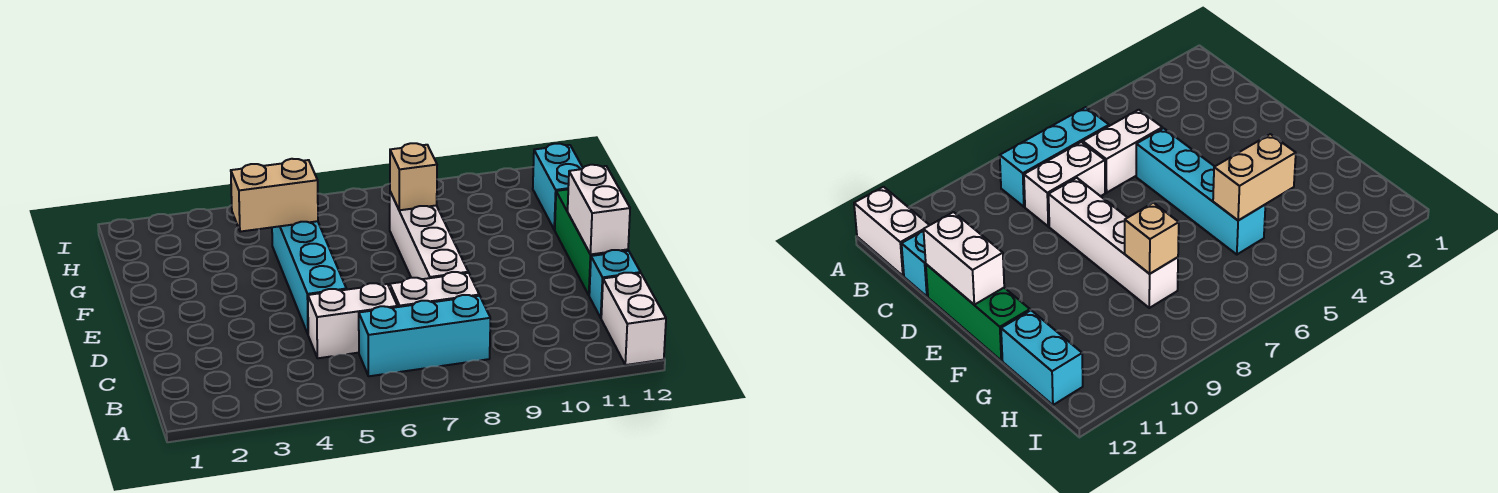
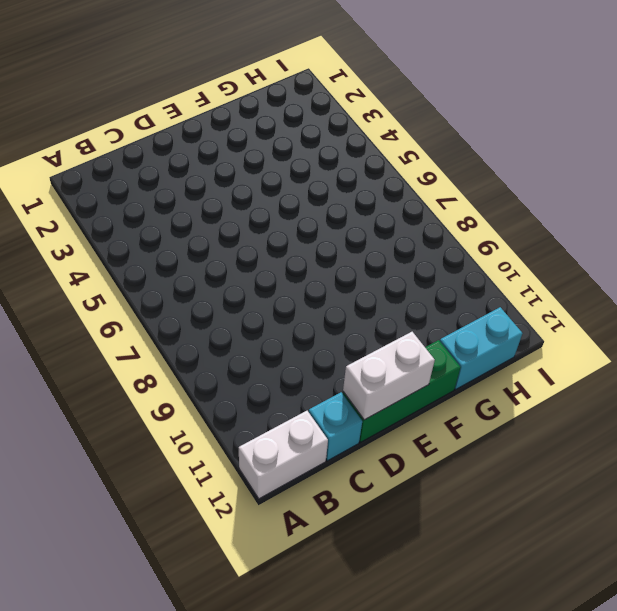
none -> cyan brick B6:B8 level 1
none -> white brick C5:C6 level 1
none -> white brick C7:C8 level 1

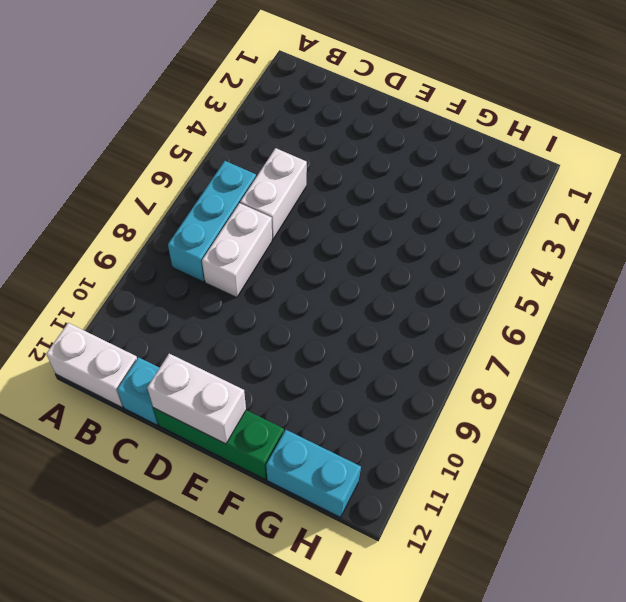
none -> cyan brick D5:G5 level 1
none -> white brick D8:G8 level 1
none -> tan brick G4:G5 level 2

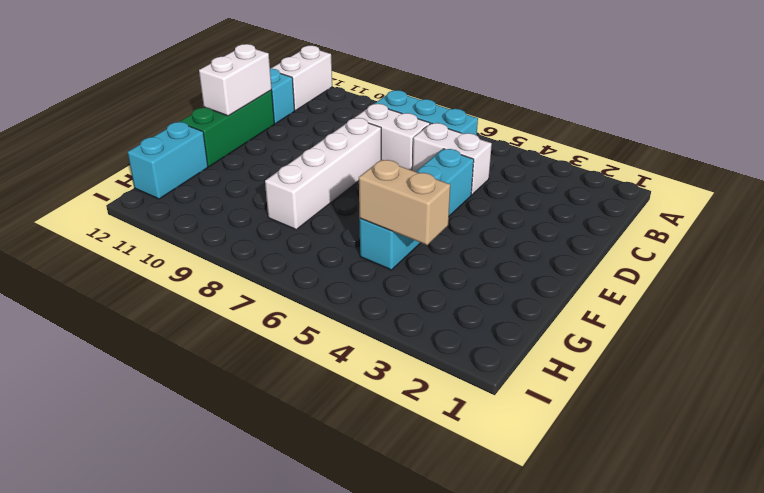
none -> tan brick G8 level 2

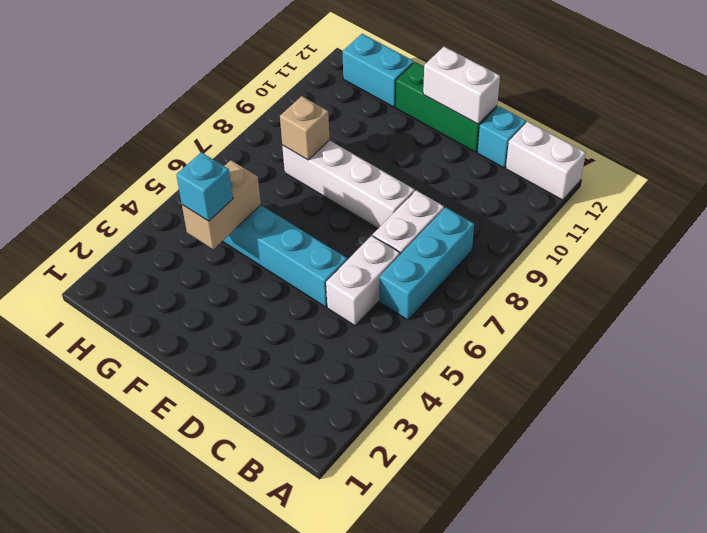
cyan brick G4 level 3 -> none

